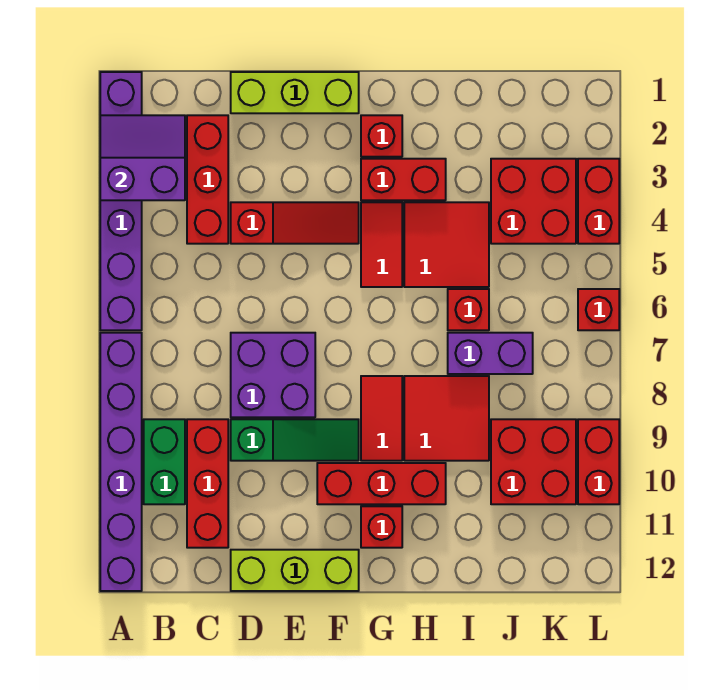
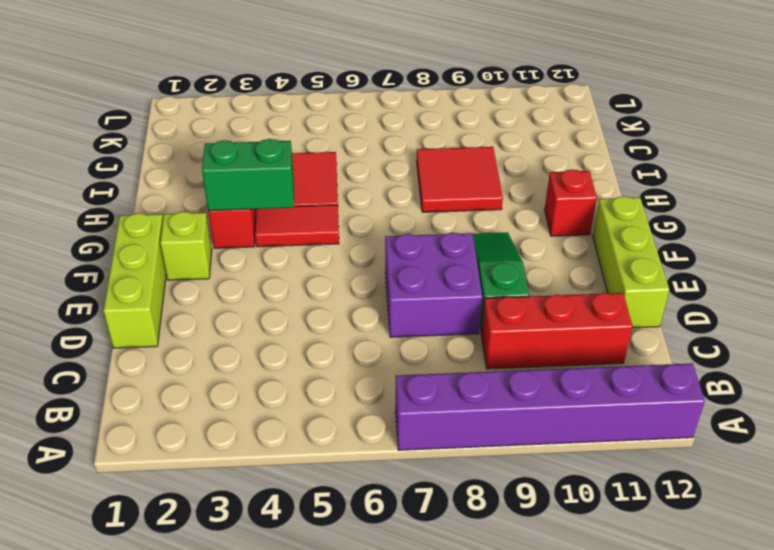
lime brick F2 level 1 -> none
green brick G3:G4 level 2 -> green brick B9:B10 level 1
none -> purple brick A1:A6 level 1
none -> red brick C2:C4 level 1
none -> red slope D4:F4 level 1 top D

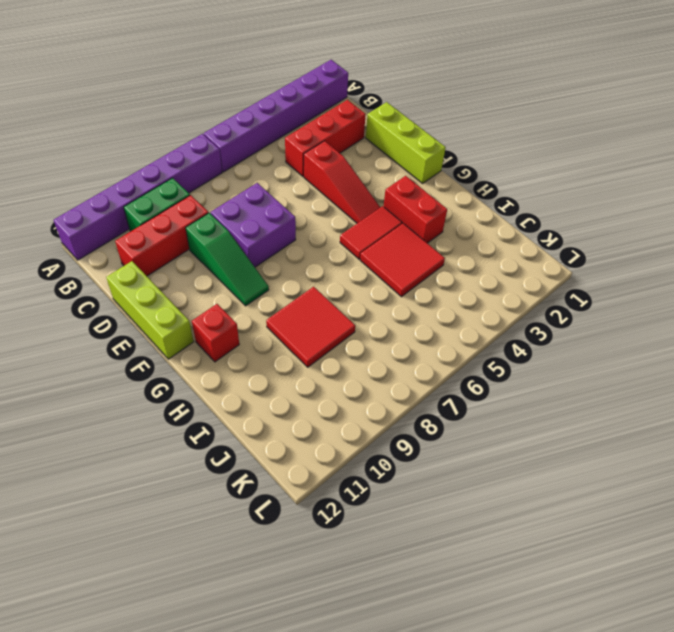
none -> red brick F10:H10 level 1
none -> red brick G2 level 1
none -> red tile G8:G9 level 1

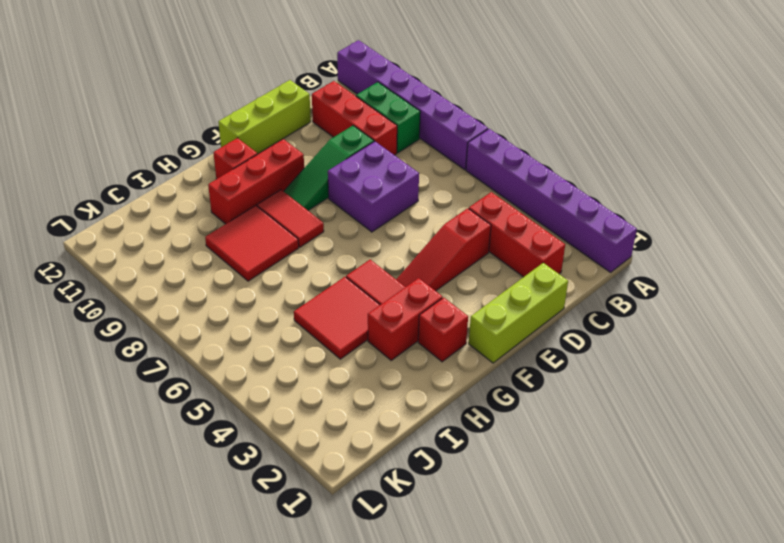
none -> red brick I6 level 1
none -> purple brick I7:J7 level 1
none -> red brick J3:K4 level 1

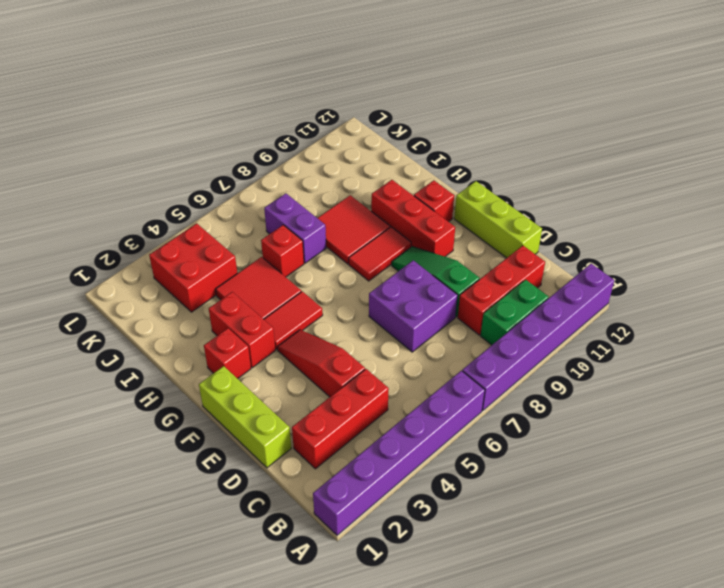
none -> red brick J9:K10 level 1
none -> red brick L3:L4 level 1
none -> red brick L6 level 1

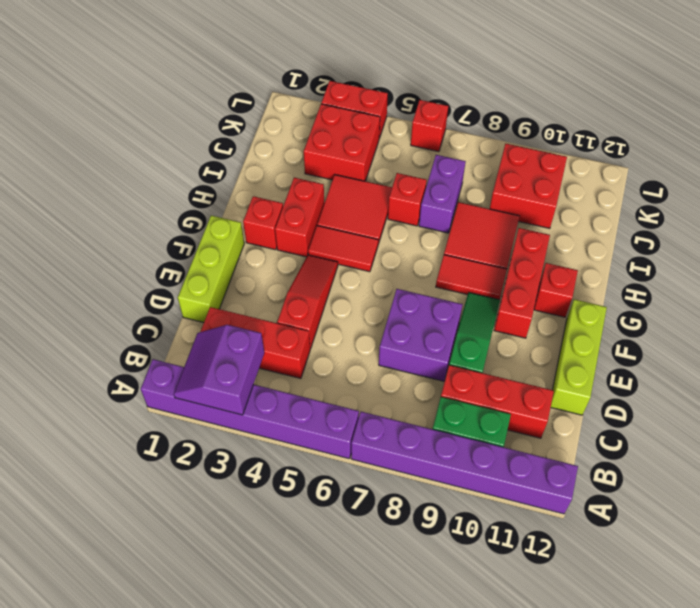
none -> red brick L9:L10 level 1

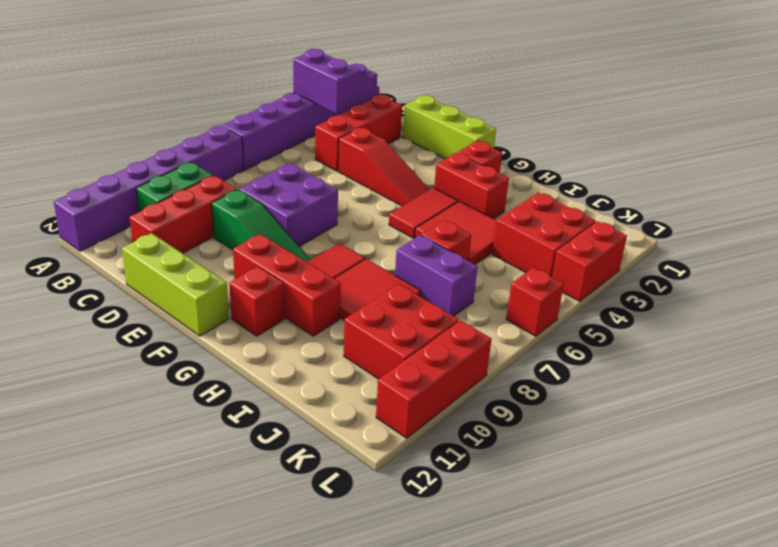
red brick L9:L11 level 1 -> red brick L9:L10 level 1

